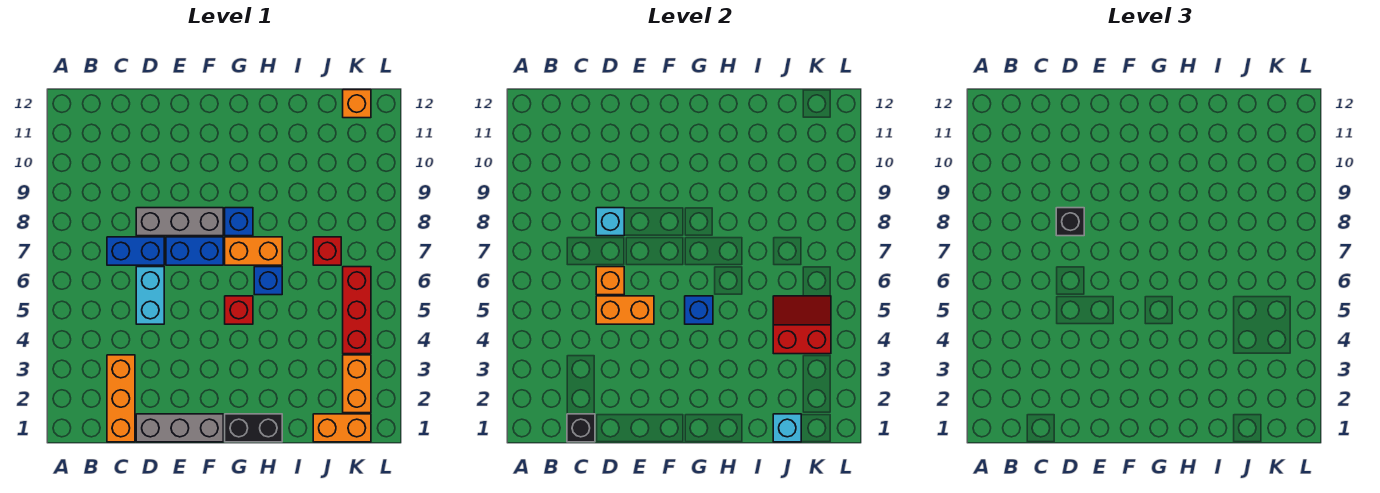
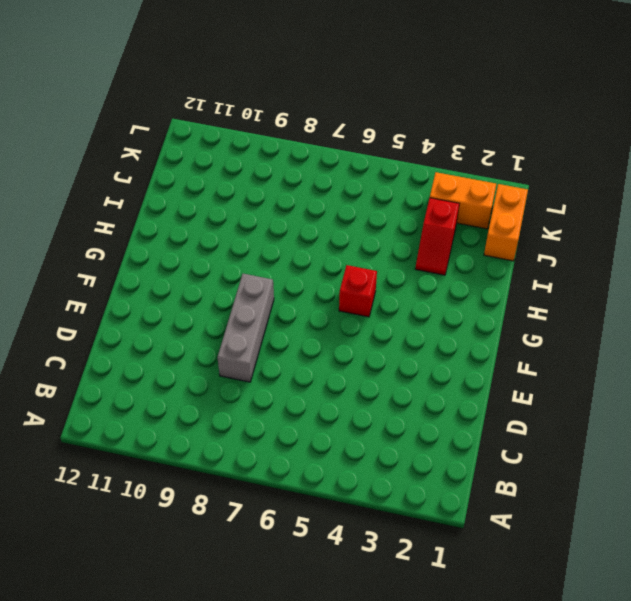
red slope I3:J3 level 1 top J -> none
none -> orange brick C1:C3 level 1
none -> blue brick C7:D7 level 1
none -> grey brick D1:F1 level 1

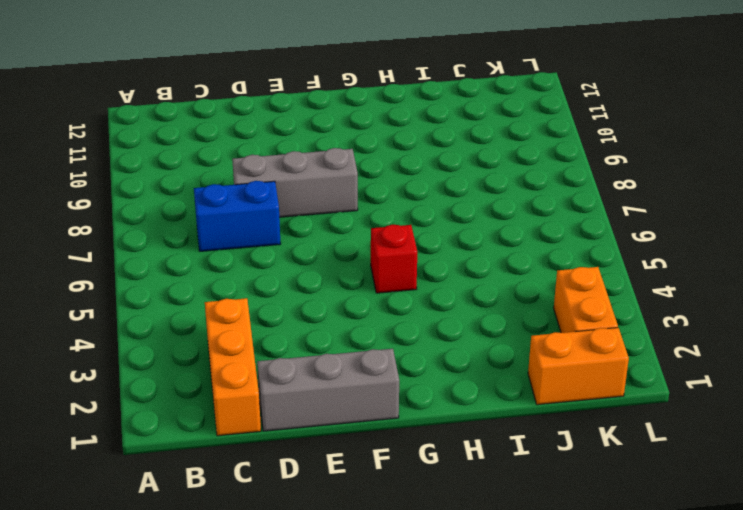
none -> cyan brick D5:D6 level 1
none -> blue brick E7:F7 level 1
none -> black brick G1:H1 level 1

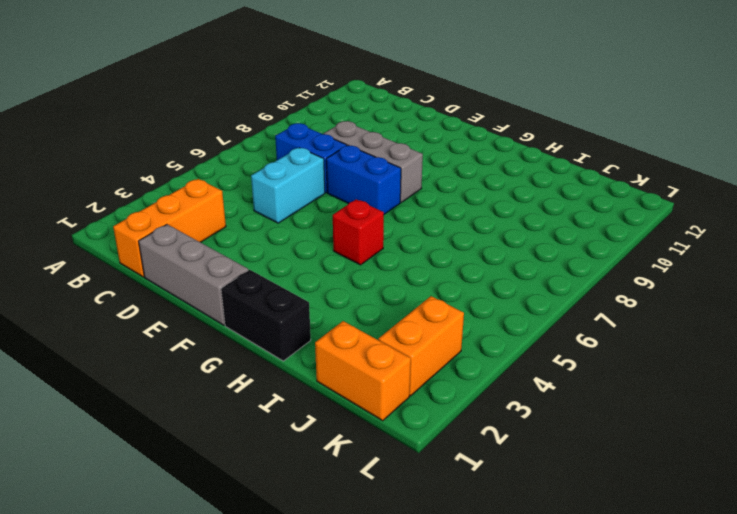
none -> orange brick G7:H7 level 1
none -> blue brick G8 level 1
none -> blue brick H6 level 1

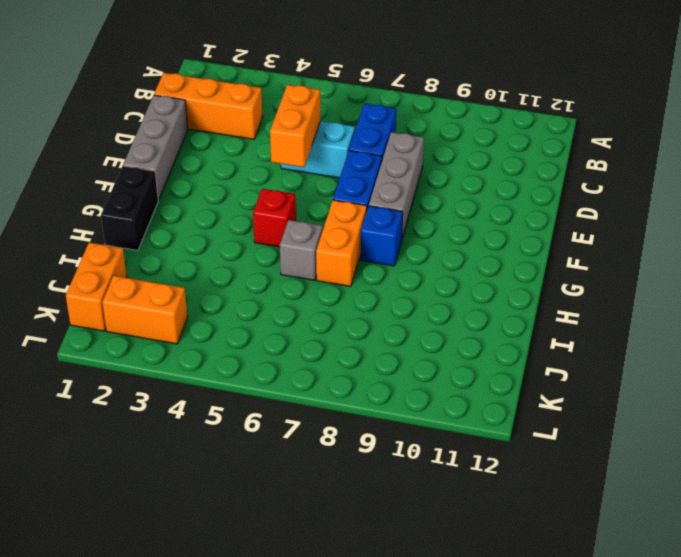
grey brick H6 level 1 -> blue brick H6 level 1
none -> red brick J7 level 1
none -> red brick K4:K6 level 1
none -> orange brick K12 level 1

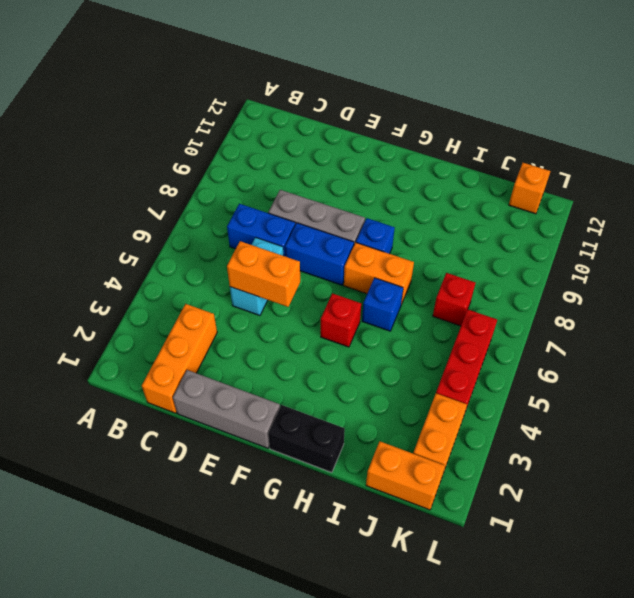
none -> black brick C1 level 2
none -> orange brick D6 level 2
none -> cyan brick D8 level 2

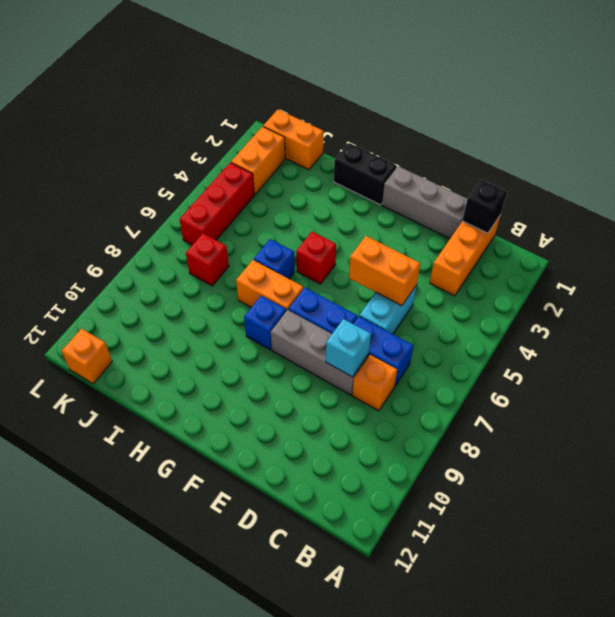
orange brick C8 level 1 -> orange brick D6 level 2
none -> blue brick G5 level 2
none -> cyan brick J1 level 2
none -> red slope J4:K5 level 2 top 4

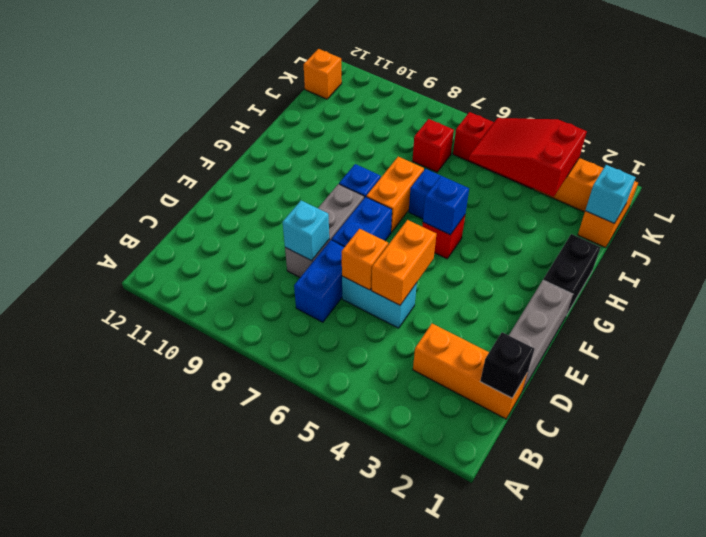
red slope J3:K5 level 2 top 3 -> red slope J4:K5 level 2 top 4
none -> black brick D8 level 3

